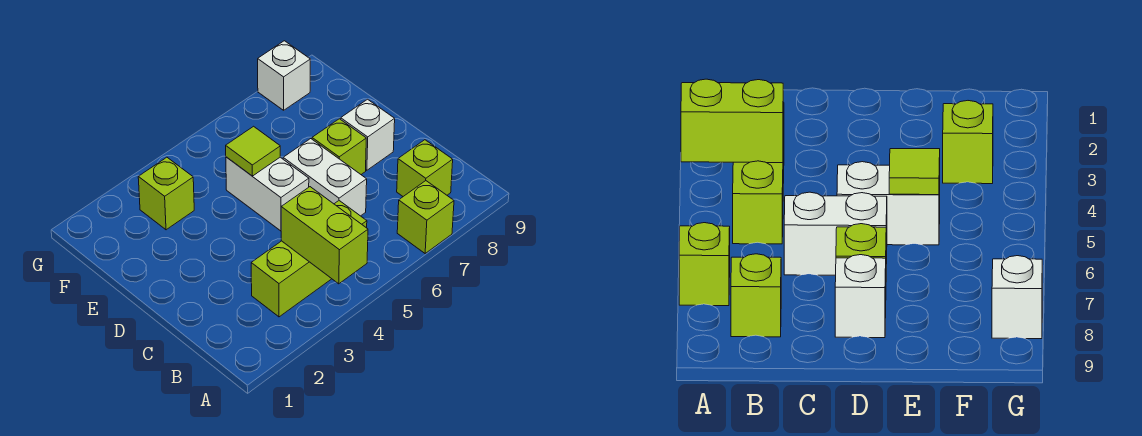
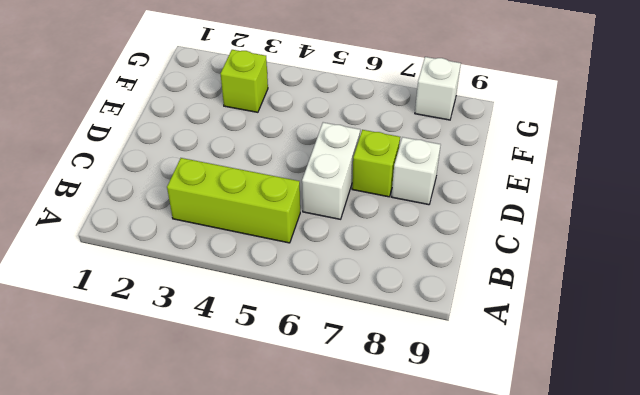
none -> lime brick A7 level 1
none -> lime brick B8 level 1

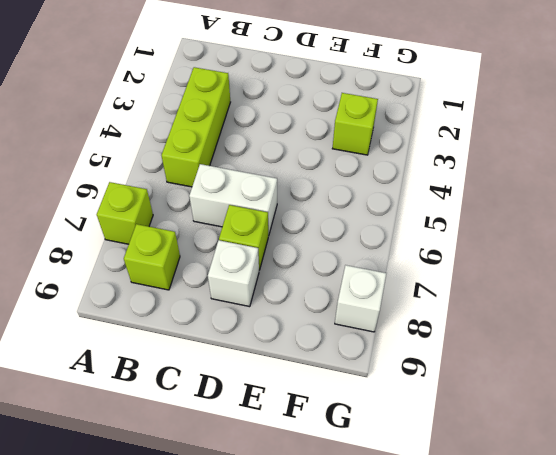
none -> white brick D5:E5 level 1
none -> lime brick A4:B4 level 2

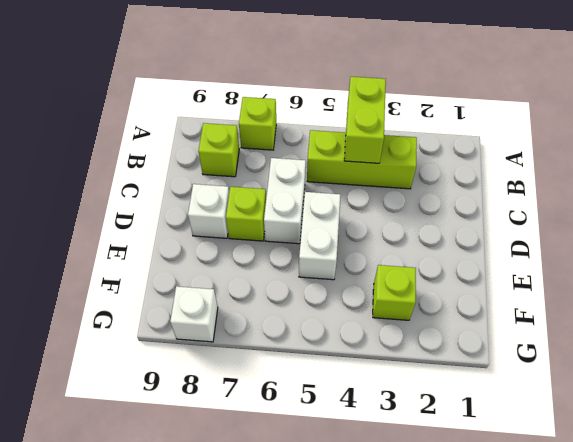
none -> lime tile E5 level 2

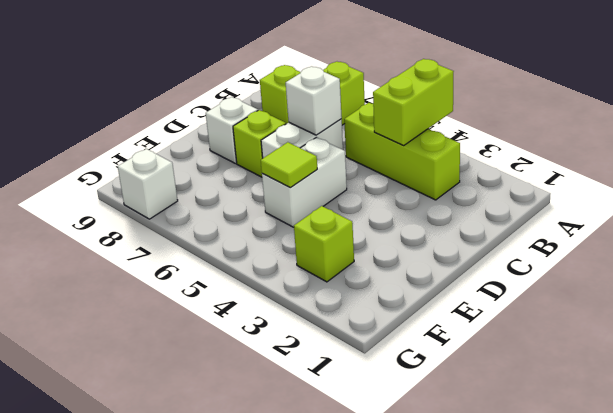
white brick C6 level 2 -> none

